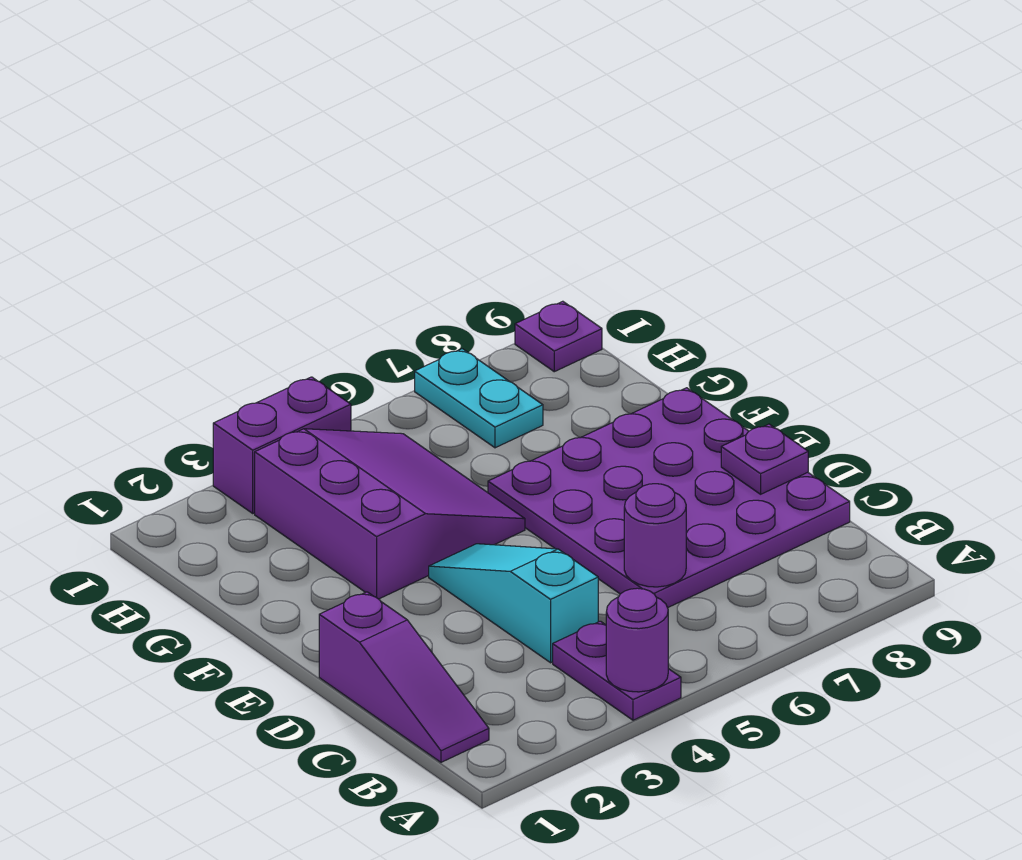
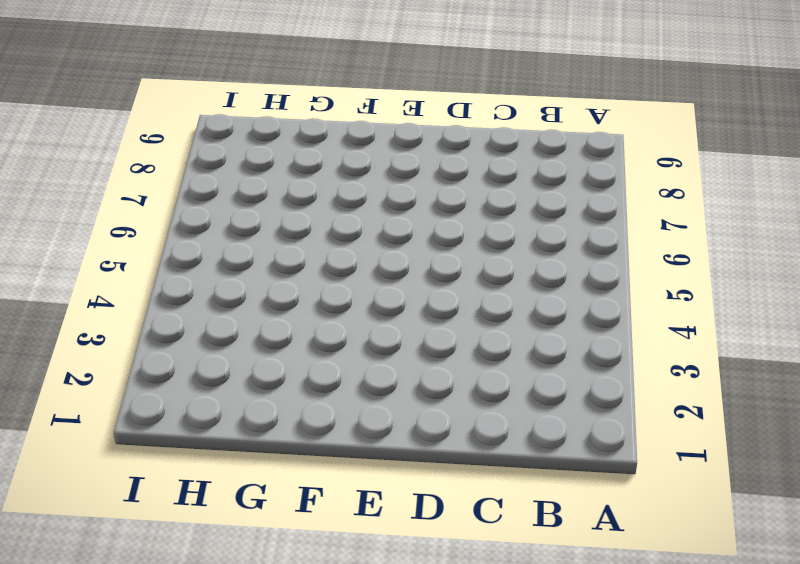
none -> purple plate A4:B4 level 1
none -> purple slope B1:D1 level 1 top D

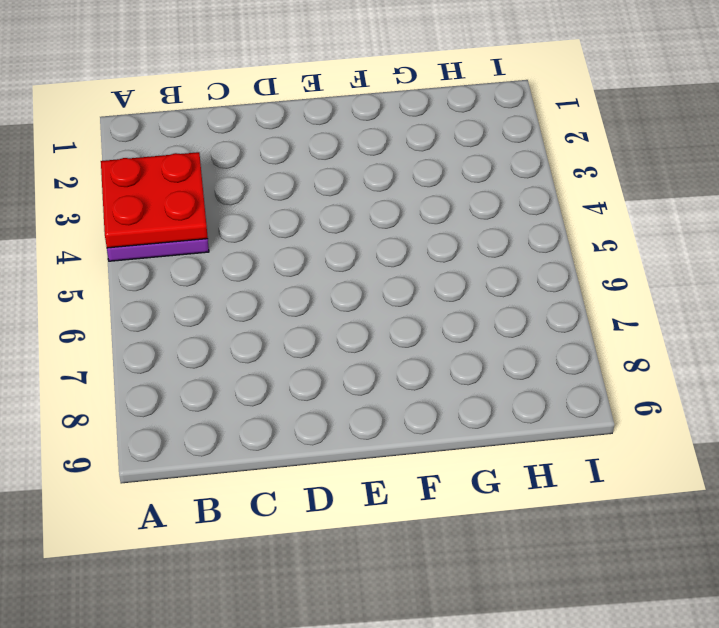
red plate A3:B4 level 2 -> purple round brick A4 level 2
none -> purple slope B1:D1 level 1 top D
none -> cyan slope C4:E4 level 1 top C

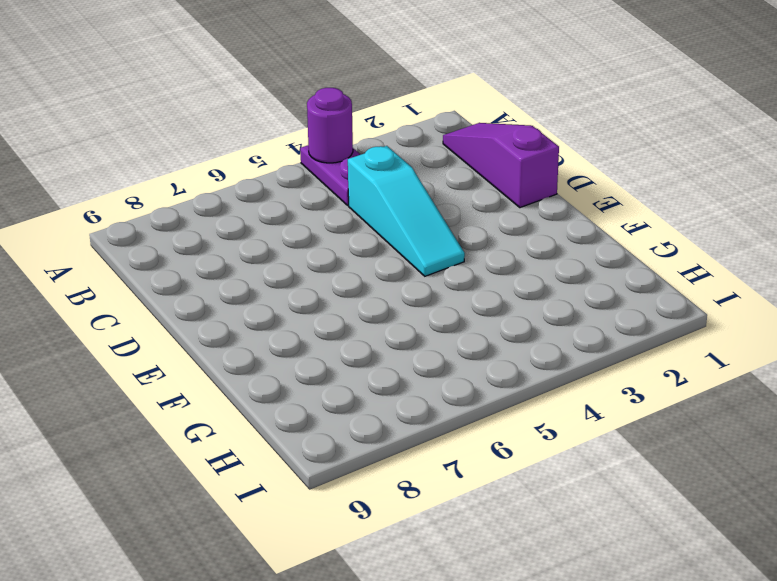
none -> purple plate C6:F9 level 1
none -> purple slope F3:H5 level 1 top 3

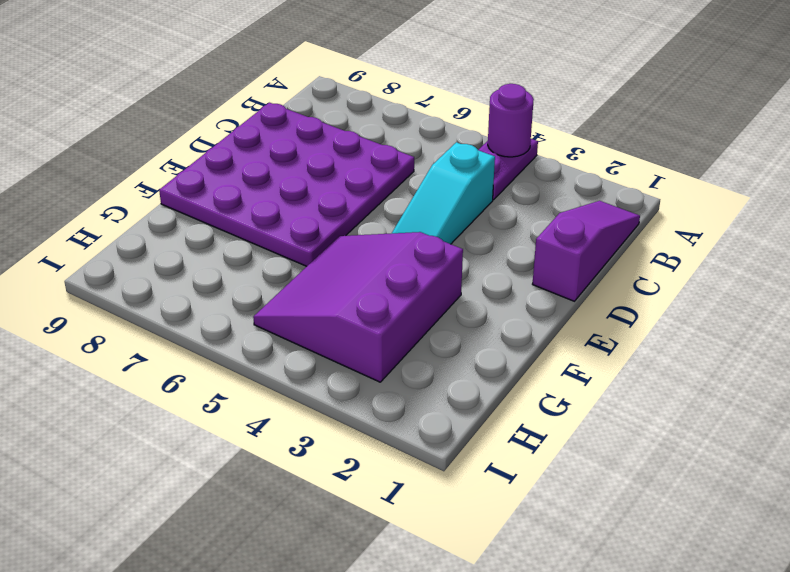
none -> cyan plate H7:I7 level 1
none -> purple brick I3:I4 level 1

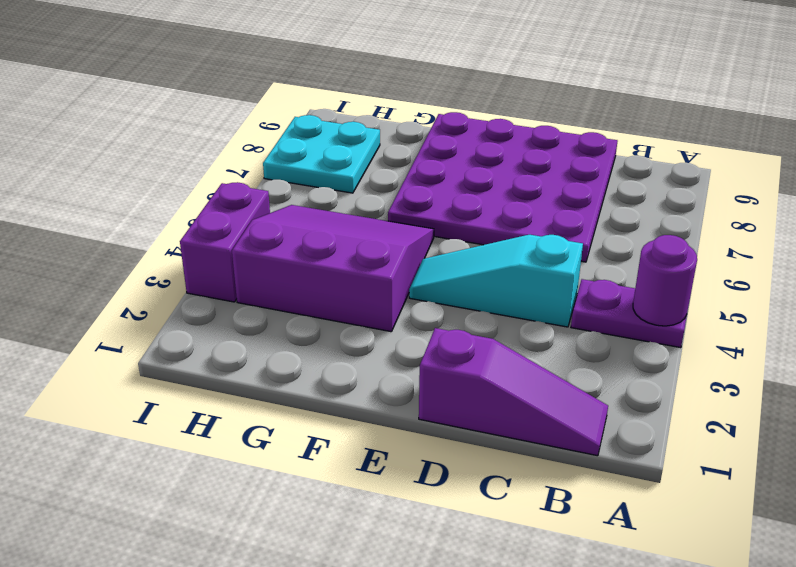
cyan plate H7:I8 level 1 -> cyan plate H7:I7 level 1
none -> purple plate I9 level 1
none -> purple round brick C6 level 2

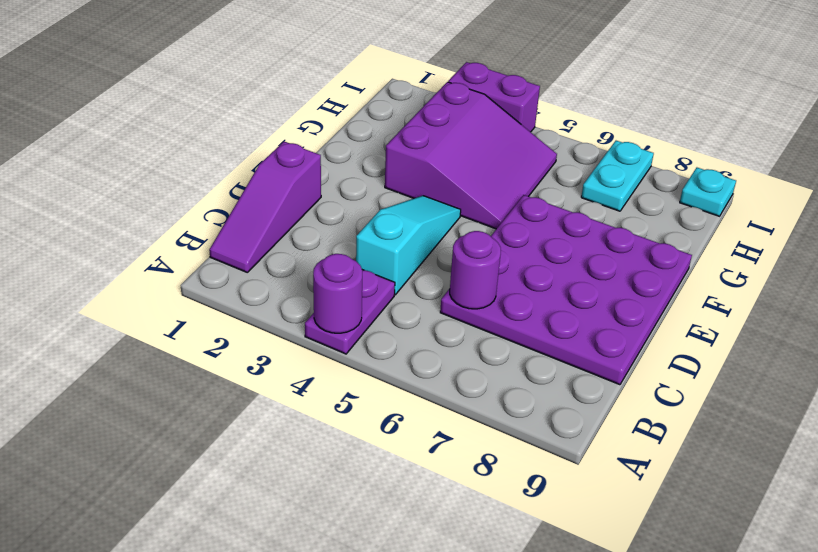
cyan plate I9 level 1 -> purple plate I9 level 1
none -> purple plate D9 level 2

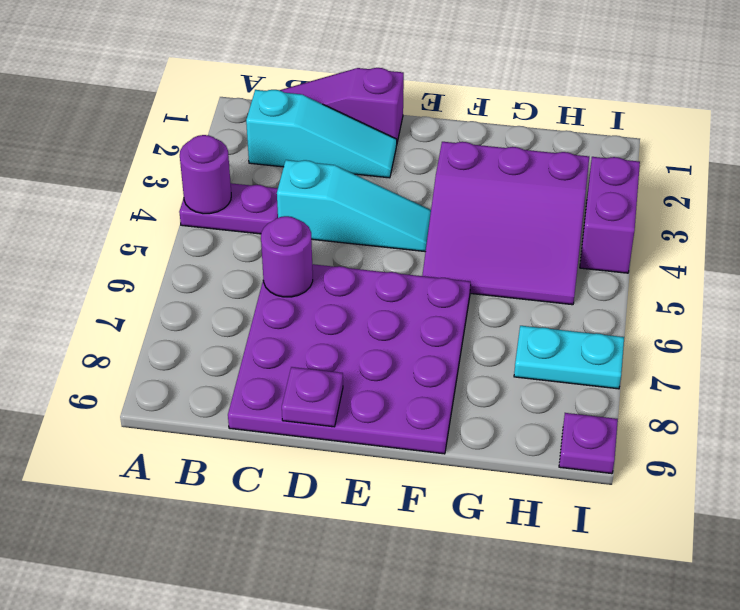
cyan slope B2:D2 level 1 top B -> none

